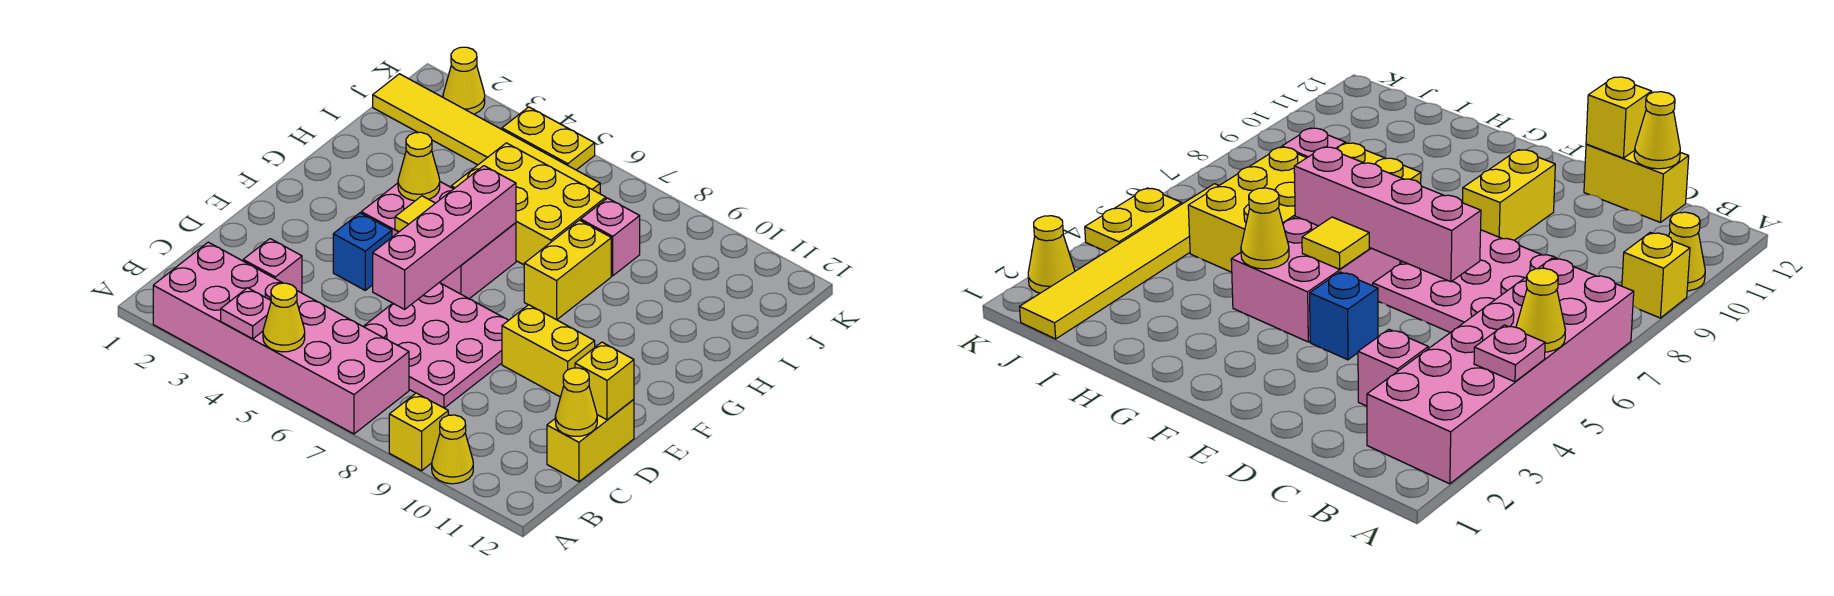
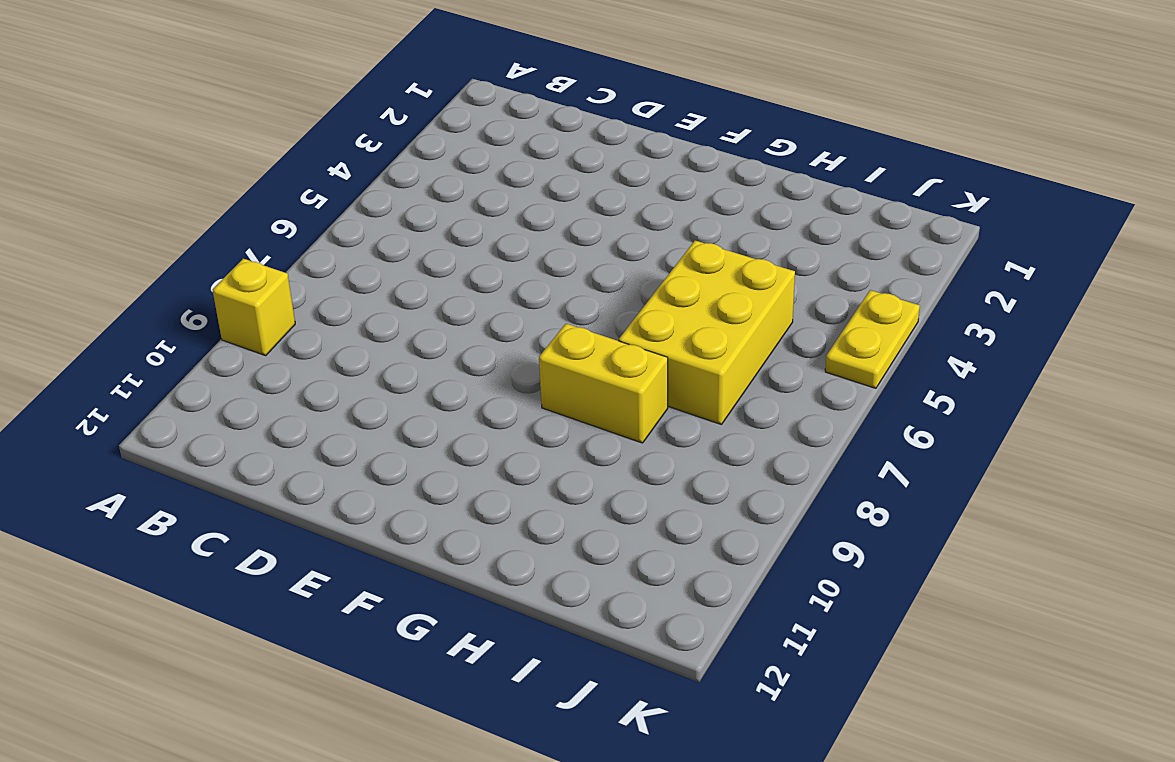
none -> pink brick A2:B7 level 1
none -> yellow cone A10 level 1
none -> pink brick C3 level 1

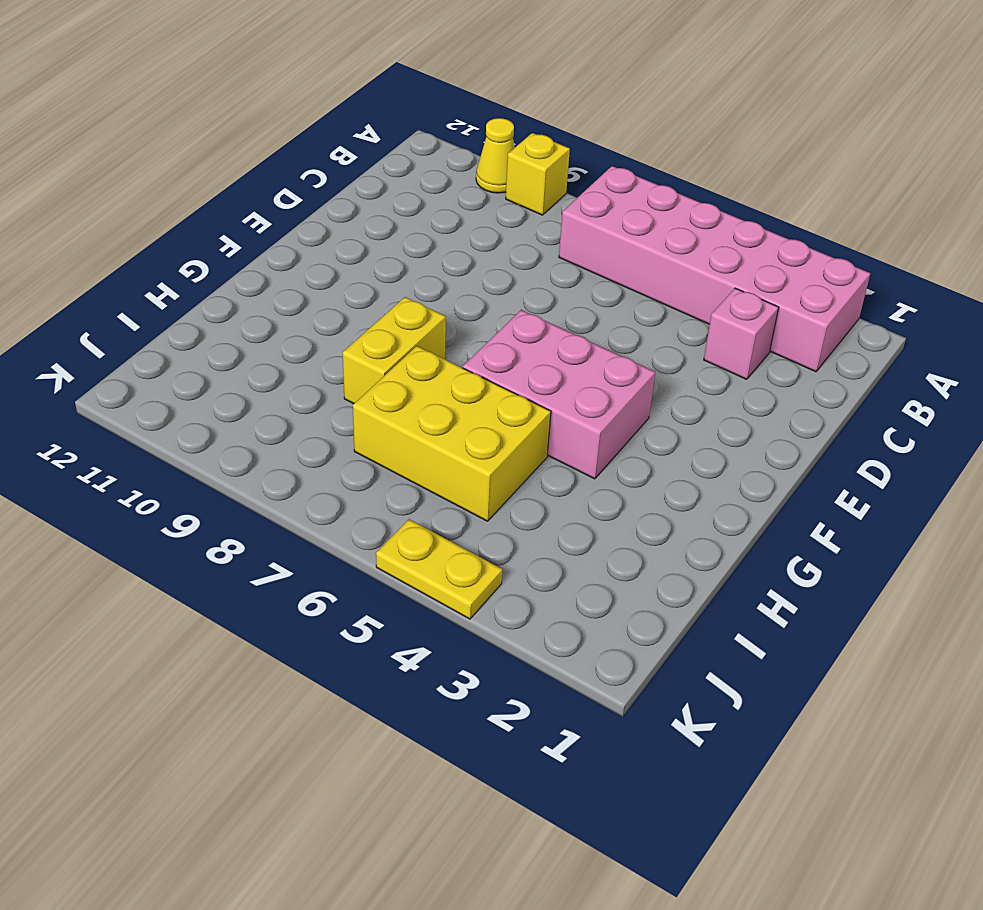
none -> pink plate C6:E8 level 1
none -> yellow brick C12:D12 level 1
none -> blue brick E4 level 1

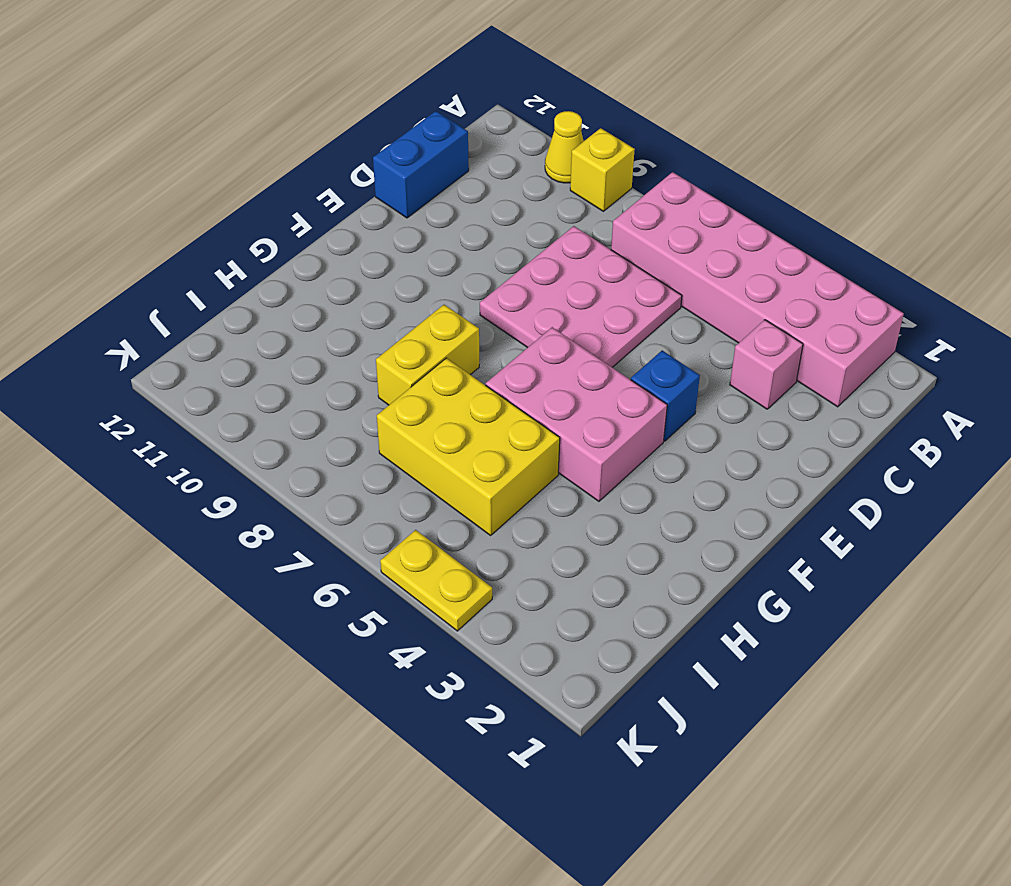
blue brick C12:D12 level 1 -> yellow brick C12:D12 level 1
none -> yellow brick E9:E10 level 1
none -> pink brick I8 level 1
none -> yellow tile J1:J6 level 1

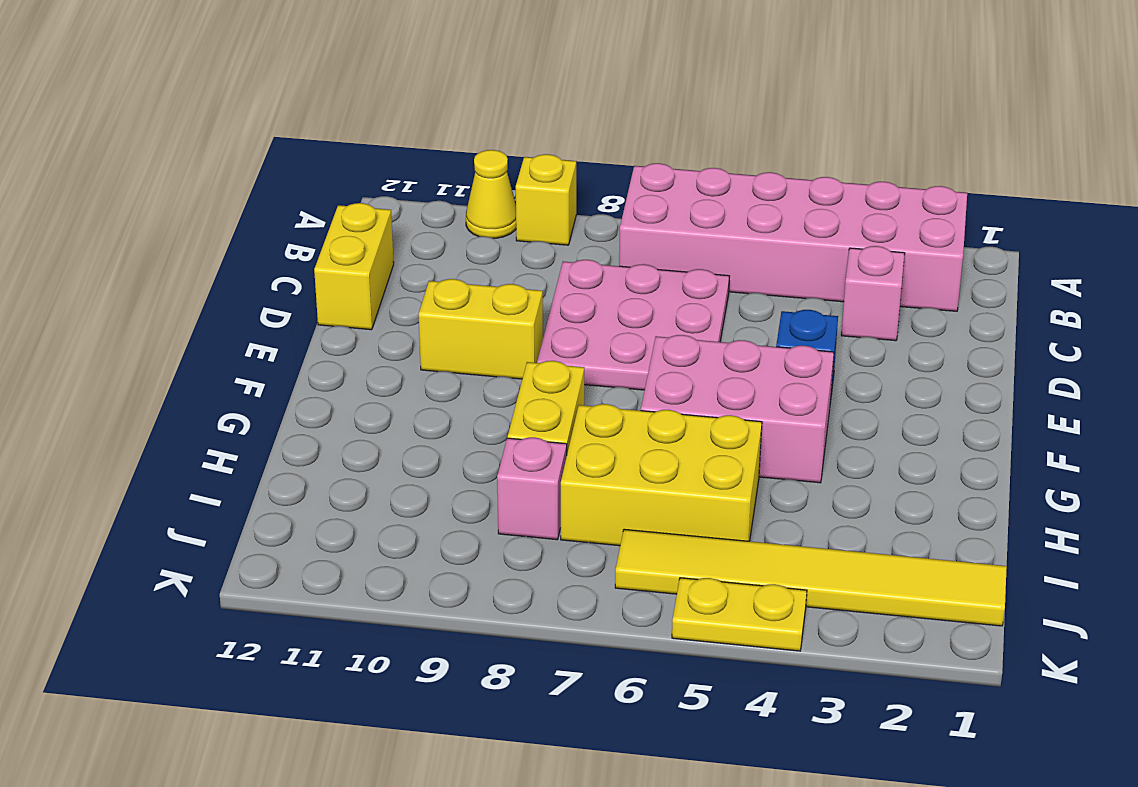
none -> yellow cone K2 level 1
none -> pink plate A4 level 2
none -> yellow cone A5 level 2

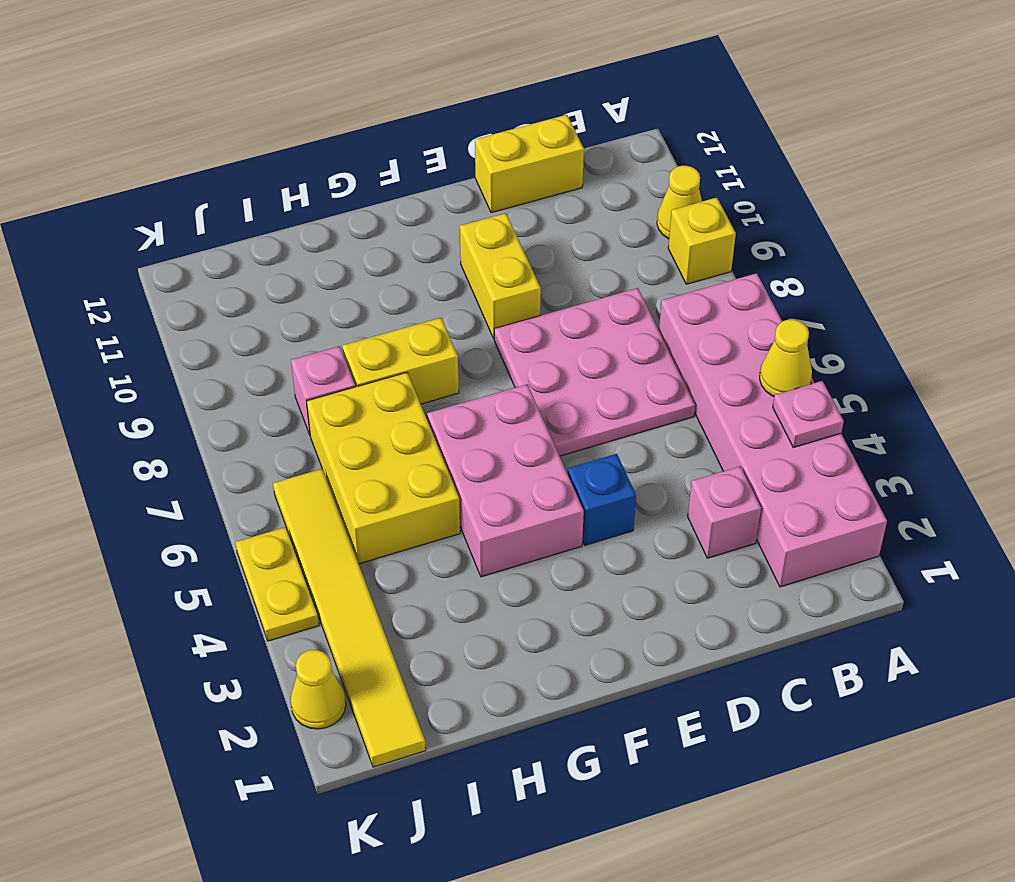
none -> yellow cone C12 level 2
none -> pink brick D6:G6 level 2
none -> yellow brick D12 level 2

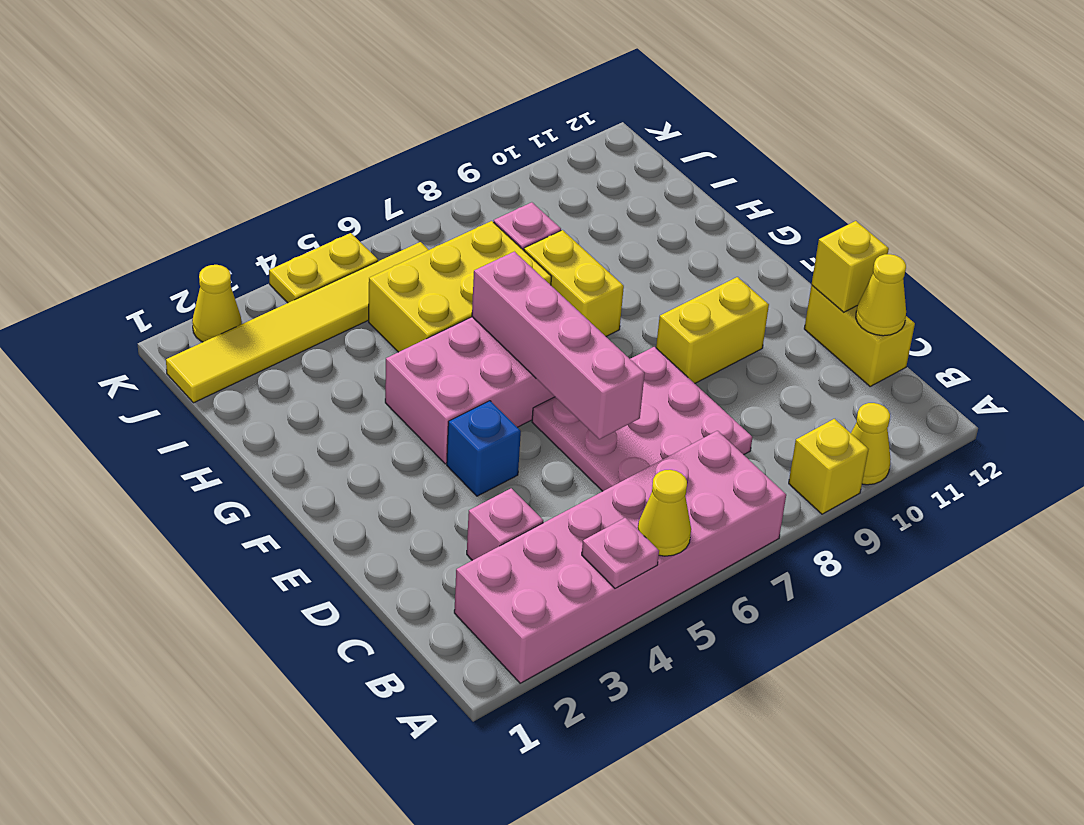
none -> yellow tile F5 level 2
none -> yellow cone G4 level 2

